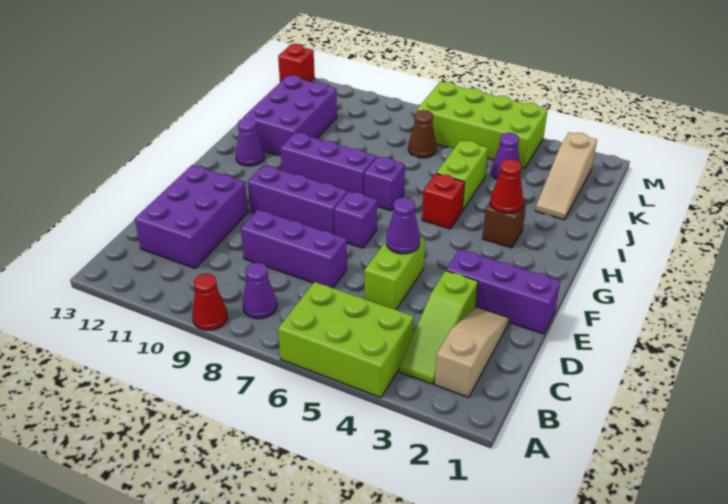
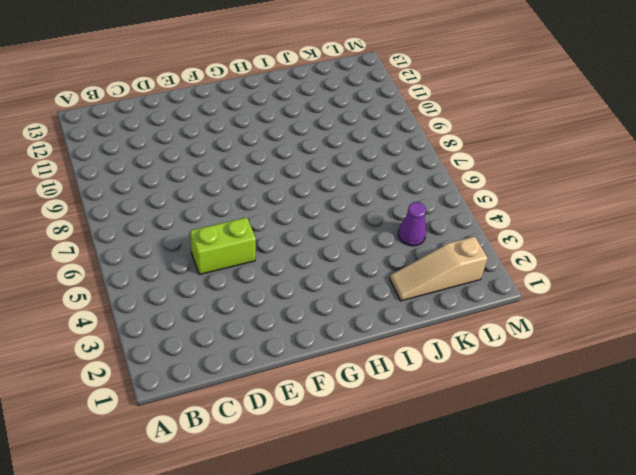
none -> lime brick A4:B6 level 1
none -> red cone A9 level 1
none -> tan slope B2:D2 level 1 top B

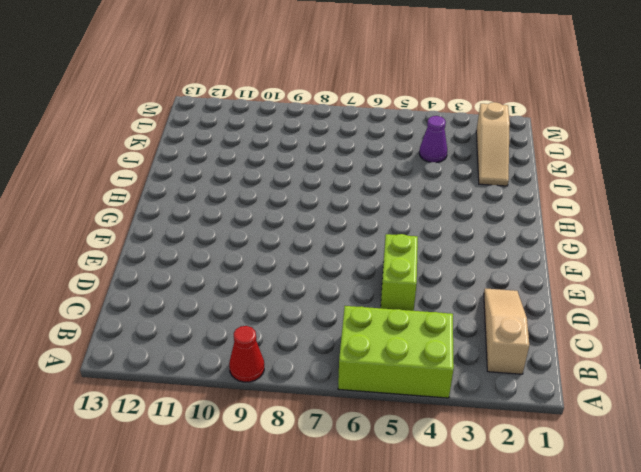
none -> lime slope B3:D3 level 1 top D
none -> purple cone B8 level 1
none -> purple brick C11:E12 level 1

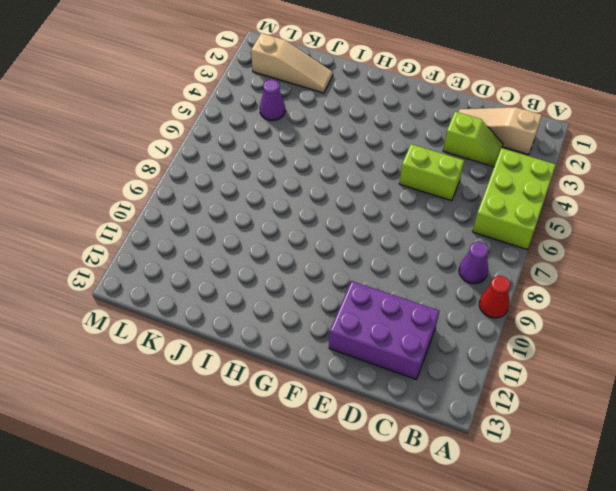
lime slope C3:D3 level 1 top D -> lime slope B3:D3 level 1 top D
none -> purple brick D7:D9 level 1
none -> purple brick E1:E3 level 1
none -> purple brick F7 level 1

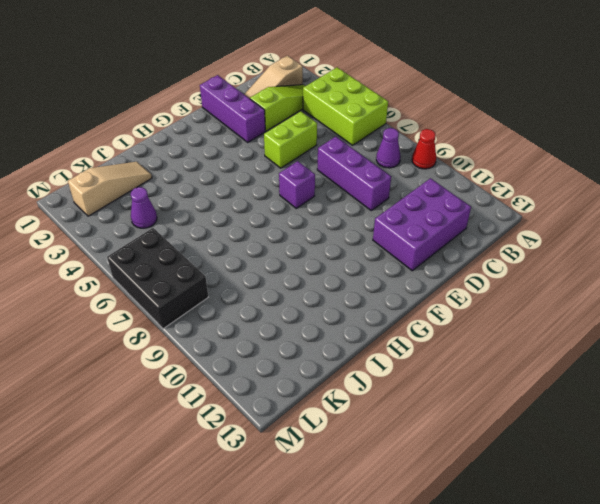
black brick L6:M8 level 1 -> lime brick L4:M7 level 1
none -> purple brick F8:F10 level 1
none -> brown brick H3 level 1
none -> red brick H5 level 1

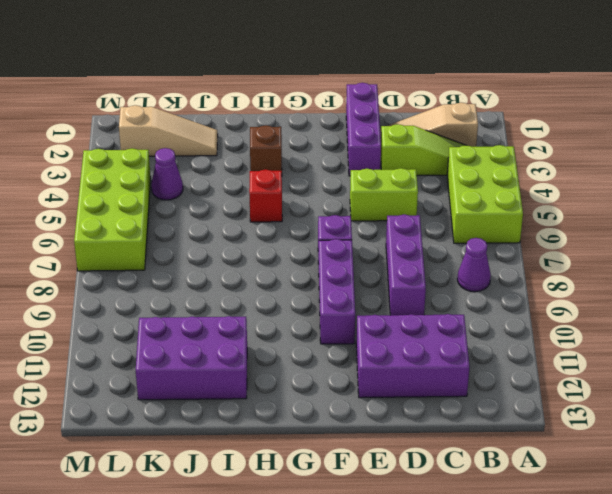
none -> red cone A9 level 1
none -> purple brick H7 level 1
none -> purple brick H8:H10 level 1

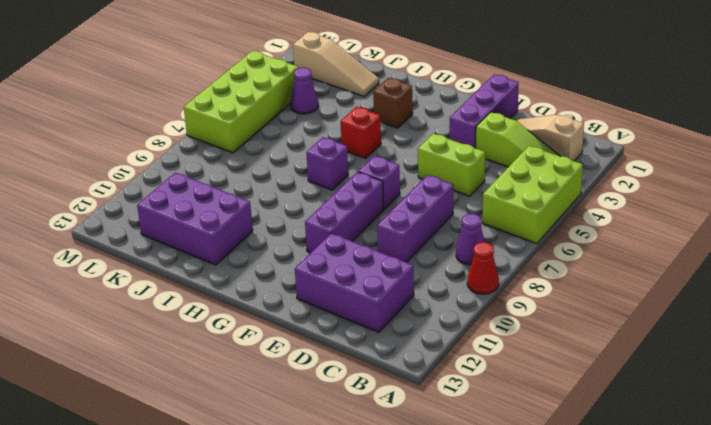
none -> purple brick H8:H10 level 1
none -> purple cone H12 level 1
none -> lime brick I5:J5 level 1

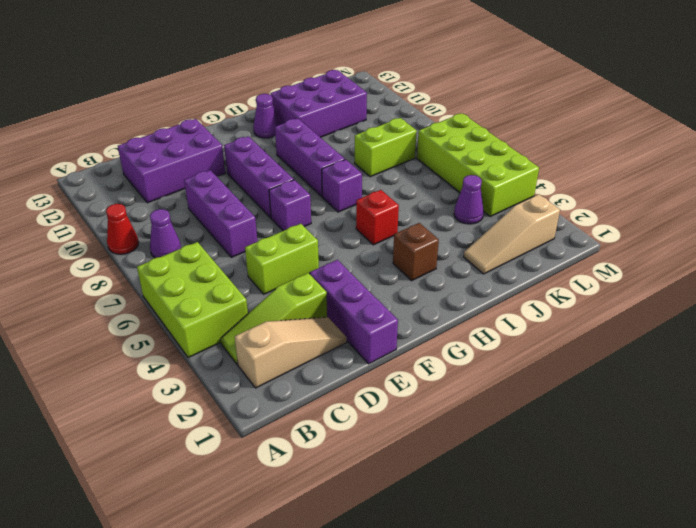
lime brick J8:K8 level 1 -> lime brick I5:J5 level 1
none -> brown cone K7 level 1
none -> red brick M13 level 1
none -> purple cone E5 level 2

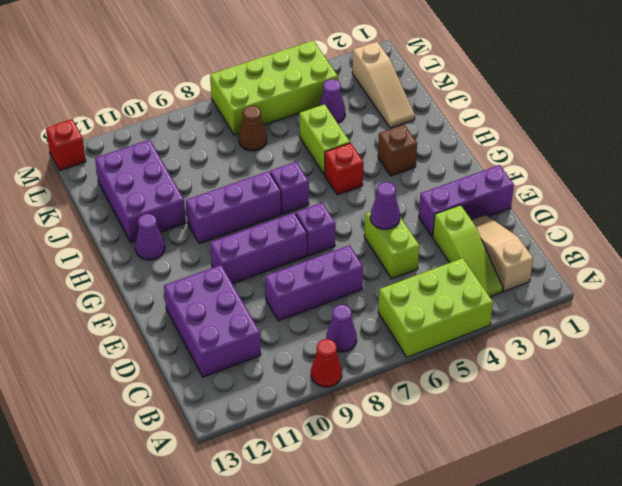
none -> red cone H3 level 2

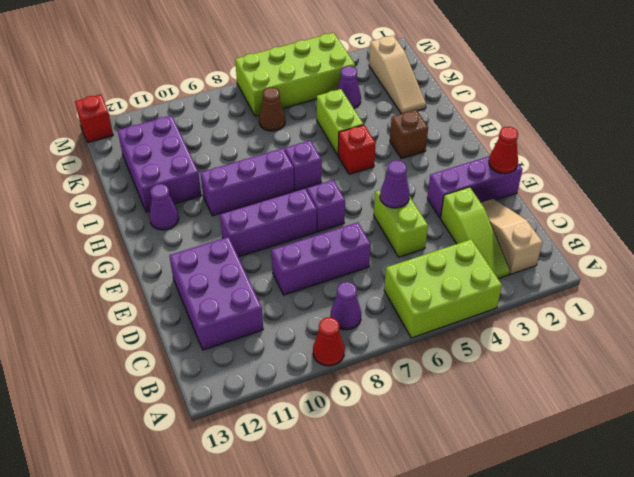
red cone E1 level 2 -> red cone H3 level 2

